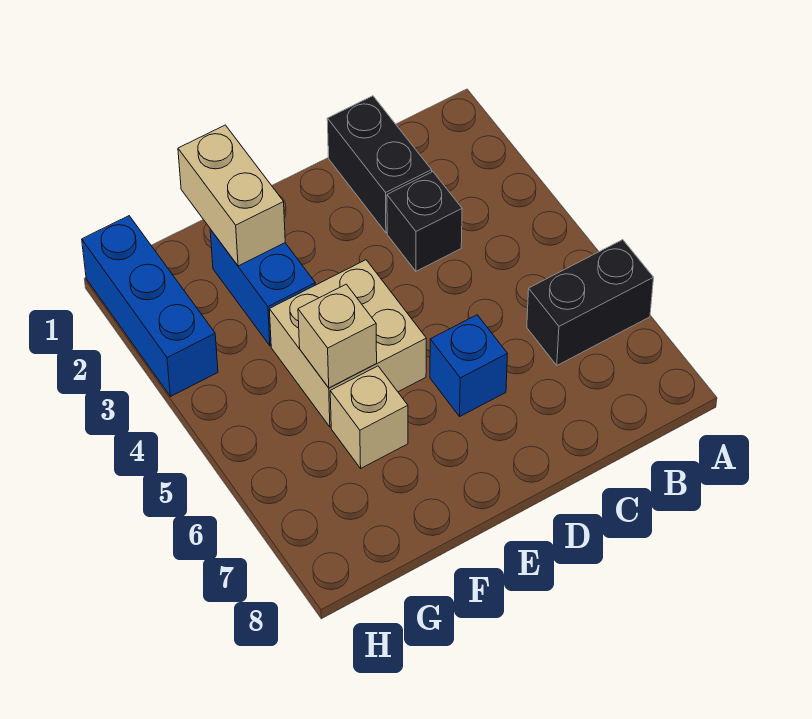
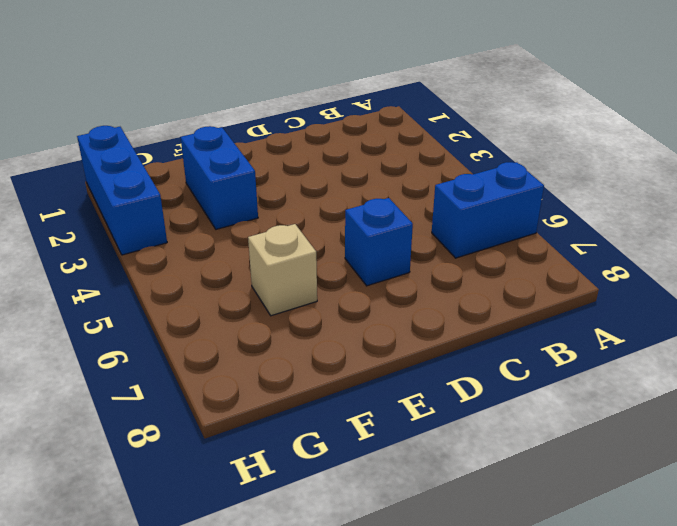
blue brick A6:B6 level 1 -> black brick A6:B6 level 1
none -> black brick C1:C2 level 1
none -> black brick C3 level 1

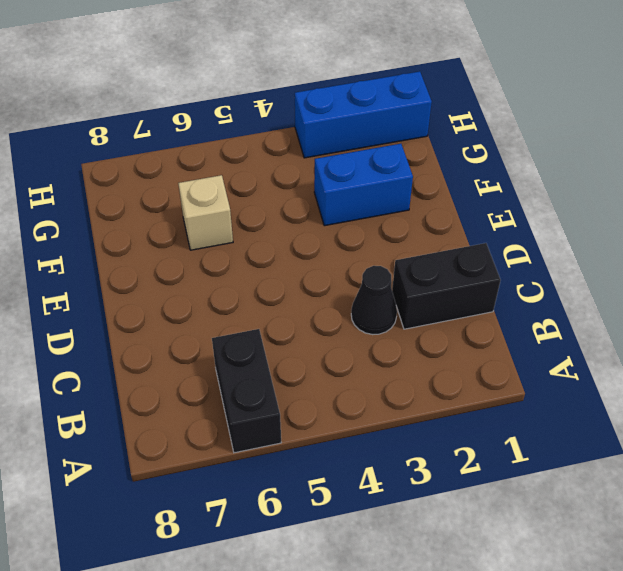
black cone C3 level 1 -> black brick C3 level 1
none -> blue brick D6 level 1
none -> tan brick E4:F5 level 1

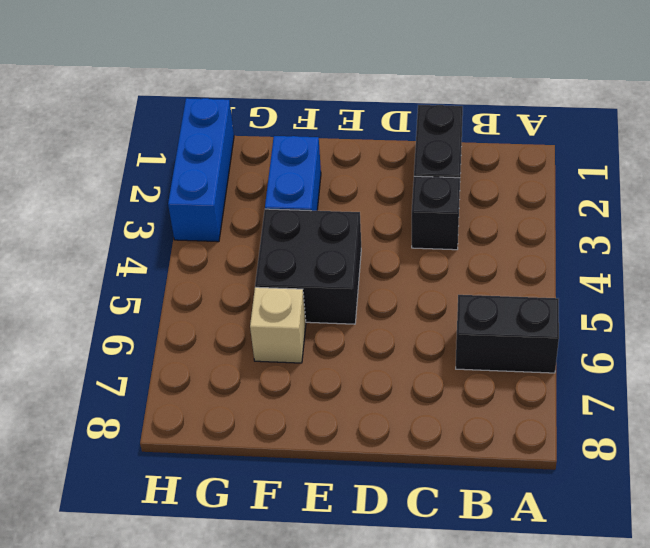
black brick E4:F5 level 1 -> tan brick E4:F5 level 1
none -> blue brick D6 level 1
none -> tan brick F1:F2 level 2

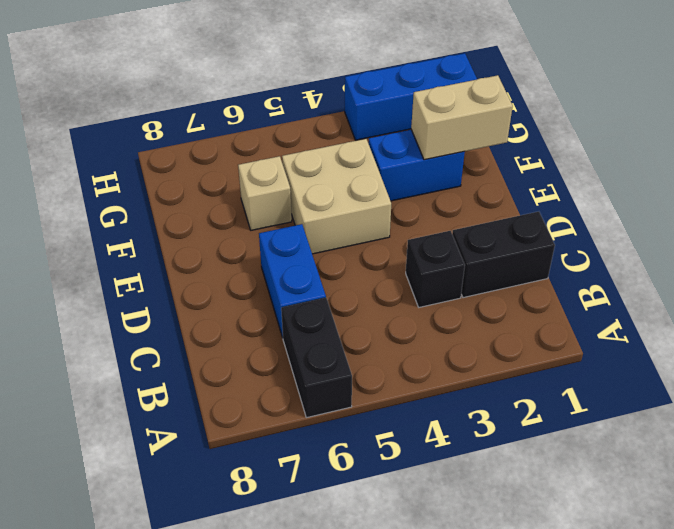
blue brick C6:D6 level 1 -> blue brick D6 level 1
none -> tan brick F5 level 2

